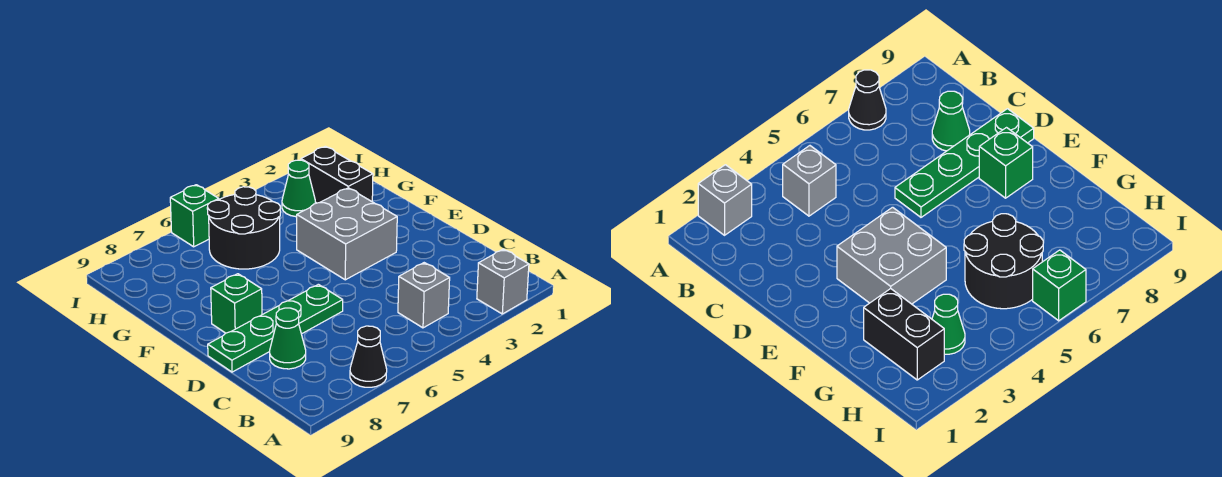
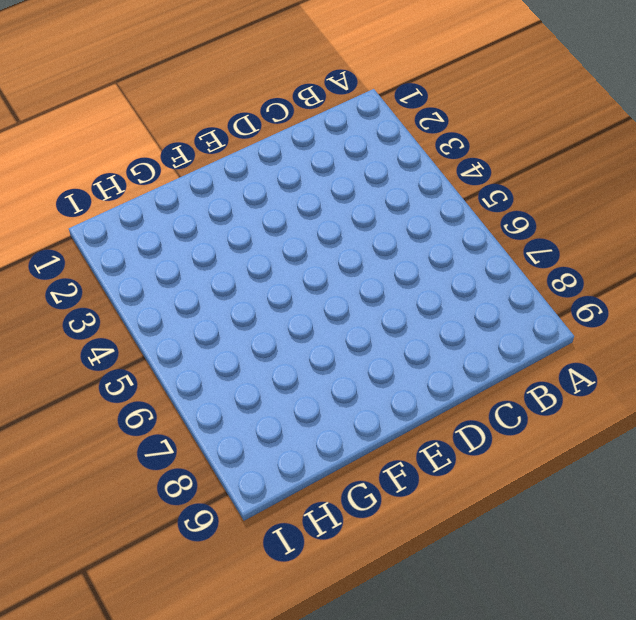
none -> grey brick A2 level 1
none -> black cone A7 level 1

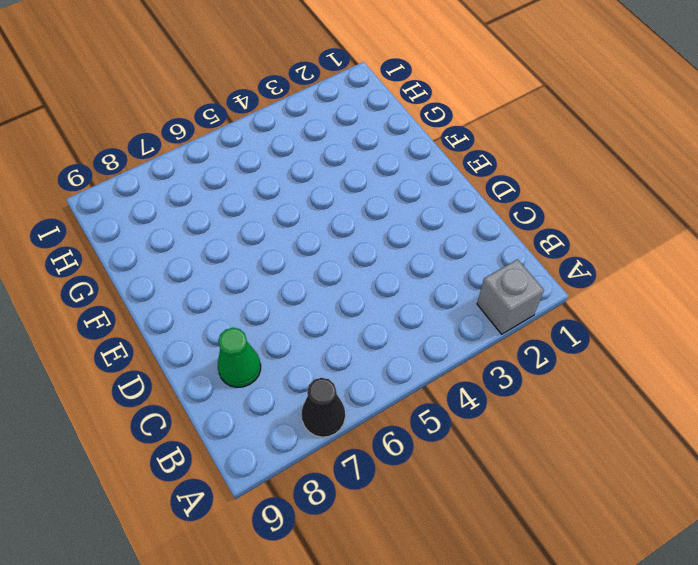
none -> grey brick B4 level 1
none -> green plate D6:D9 level 1

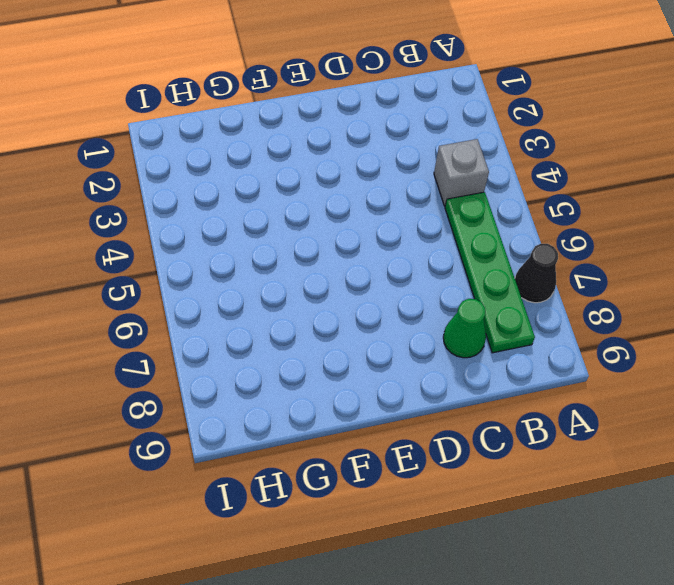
green plate B5:B8 level 1 -> green plate D6:D9 level 1
none -> grey brick A2 level 1
none -> grey brick E3:F4 level 1

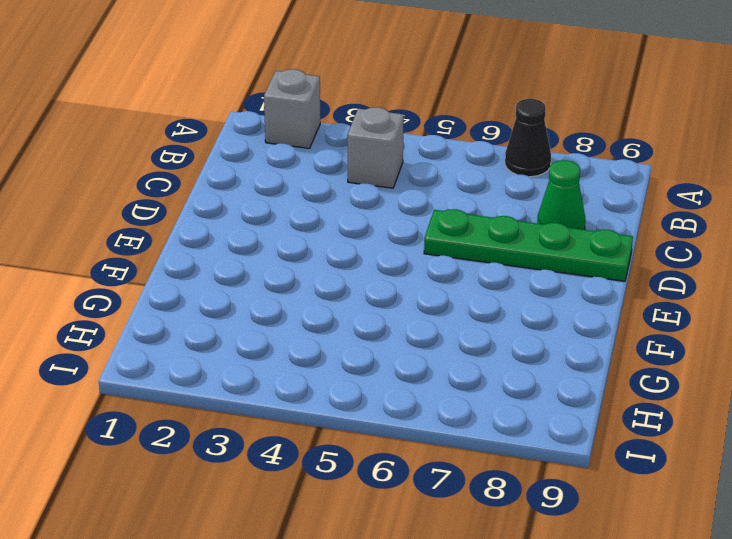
none -> grey brick E3:F4 level 1
none -> green brick E8 level 1

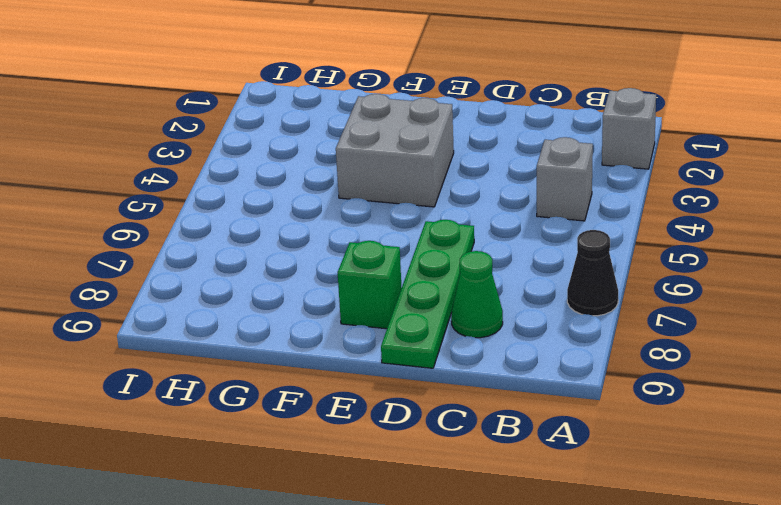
none -> black brick G2:H2 level 1
none -> black round brick G5:H6 level 1

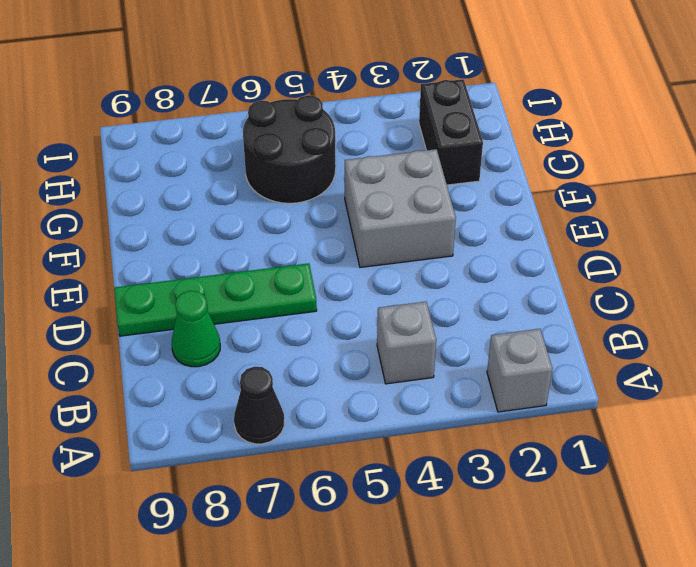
none -> green brick E8 level 1
none -> green cone H3 level 1

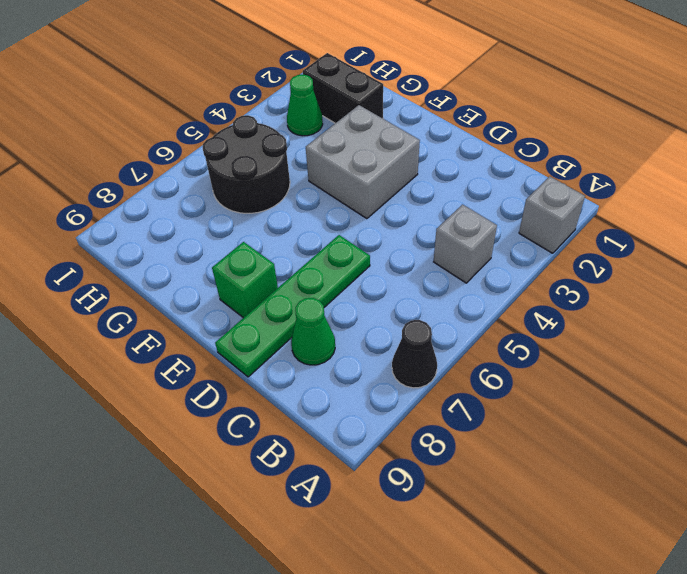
none -> green brick I6 level 1

